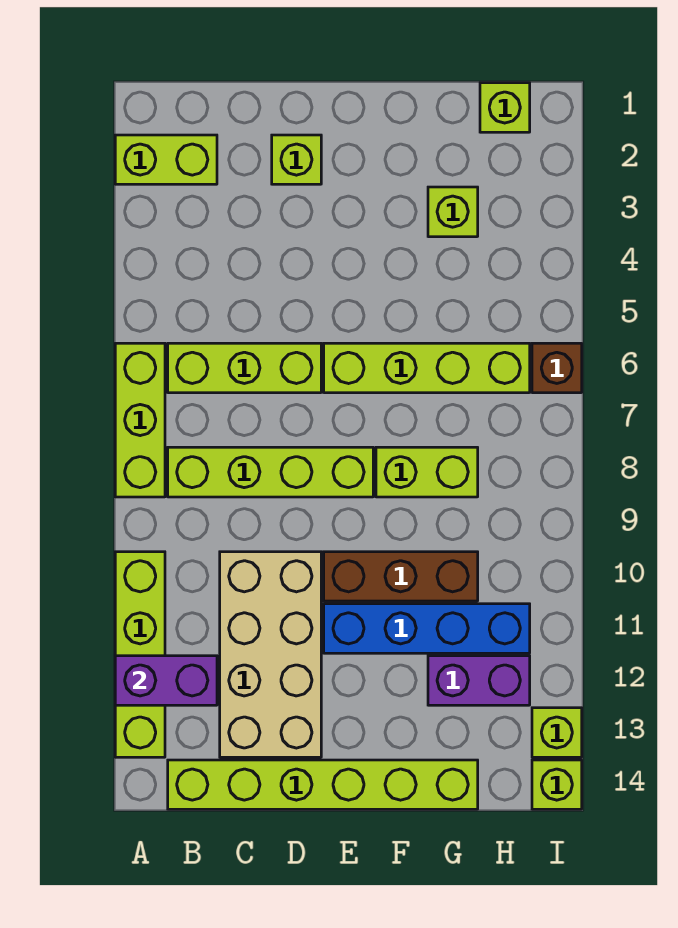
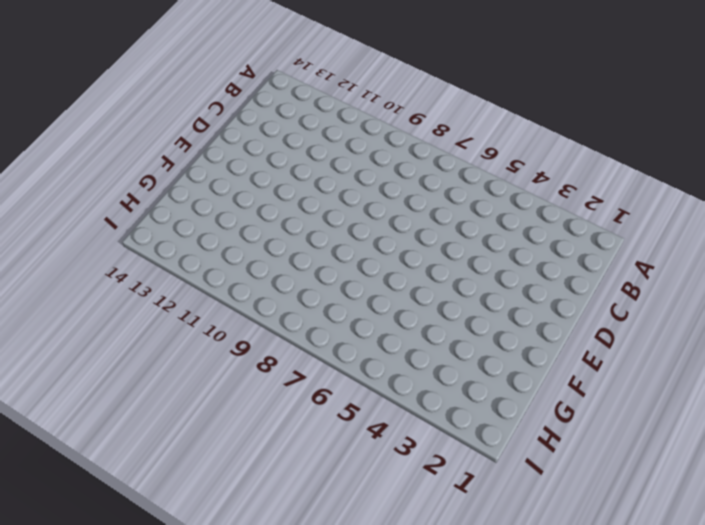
none -> lime brick A2:B2 level 1
none -> lime brick A6:A8 level 1
none -> lime brick A10:A13 level 1

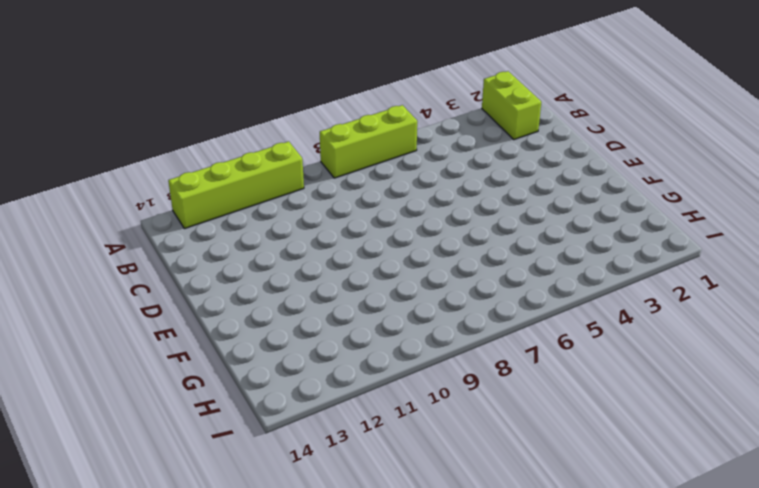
none -> lime brick B6:D6 level 1
none -> lime brick B8:E8 level 1
none -> lime brick B14:G14 level 1

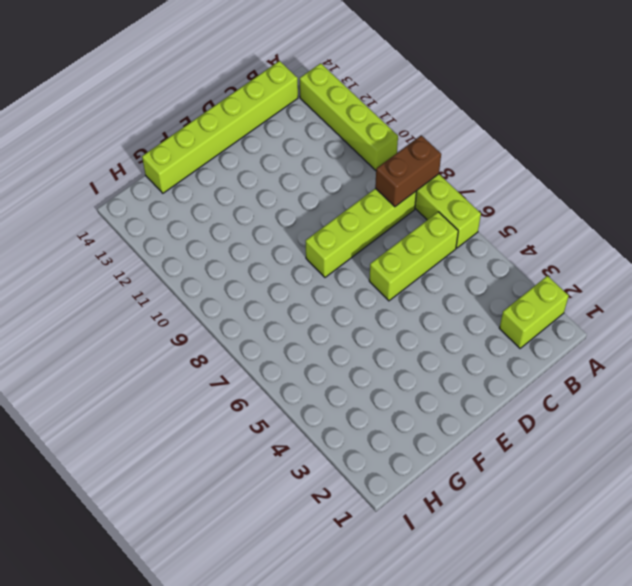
brown brick A8:B8 level 2 -> none
none -> tan brick C10:D13 level 1
none -> lime brick D2 level 1
none -> lime brick E6:H6 level 1

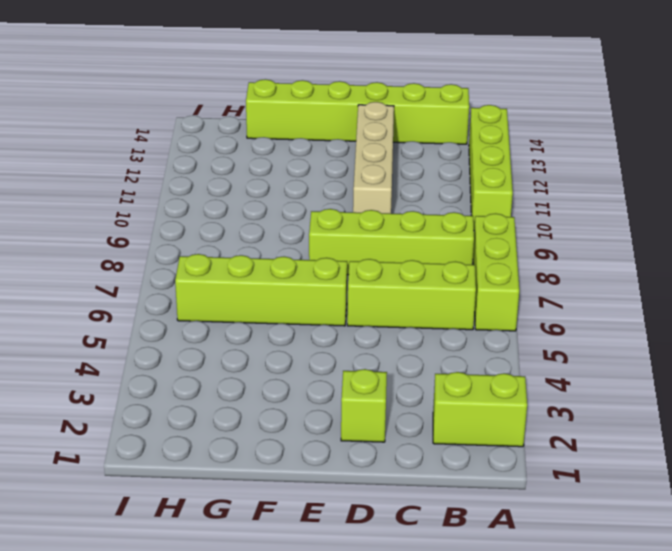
tan brick D10:D13 level 1 -> tan brick C10:D13 level 1
none -> brown brick E10:G10 level 1
none -> blue brick E11:H11 level 1
none -> lime brick F8:G8 level 1

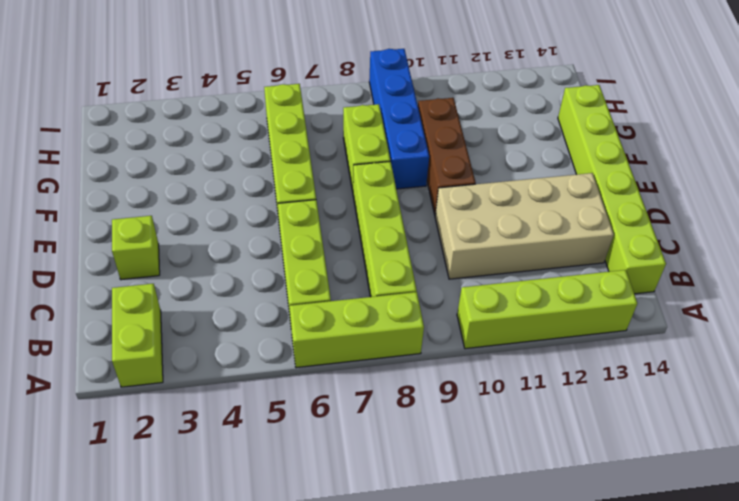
blue brick F9:I9 level 1 -> blue brick E11:H11 level 1
none -> lime brick G3 level 1
none -> purple brick G12:H12 level 1
none -> lime brick H1 level 1

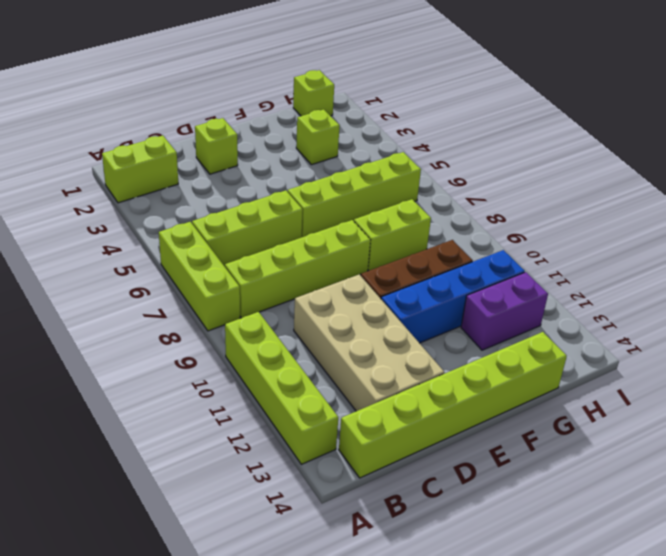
none -> brown brick I6 level 1
none -> lime brick I13 level 1
none -> lime brick I14 level 1

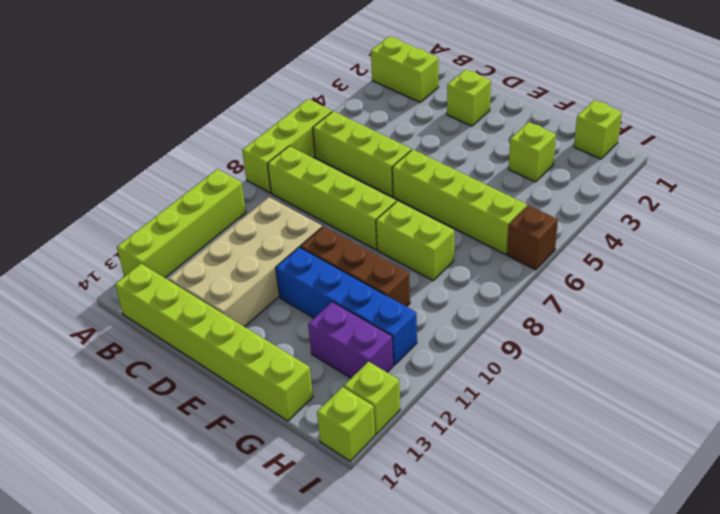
none -> purple brick A12:B12 level 2

